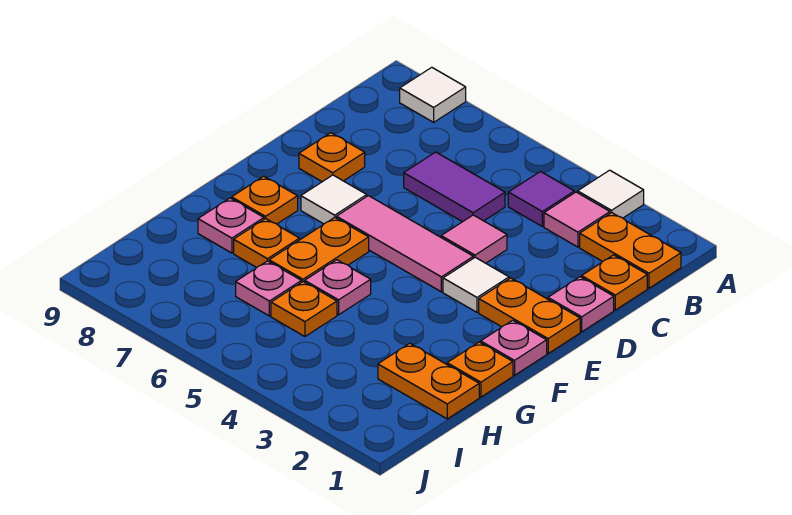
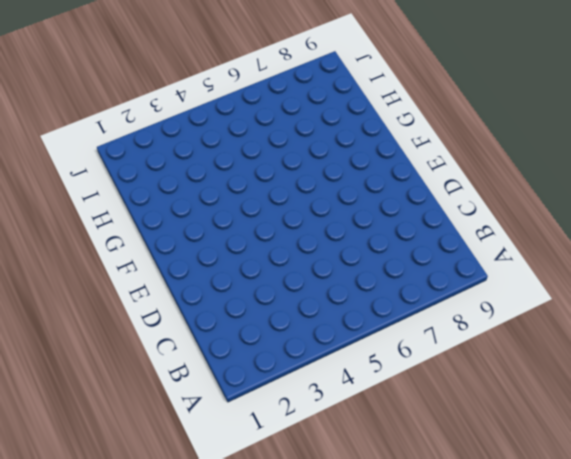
none -> white tile A3 level 1
none -> white tile A8 level 1
none -> orange plate B1:B2 level 1

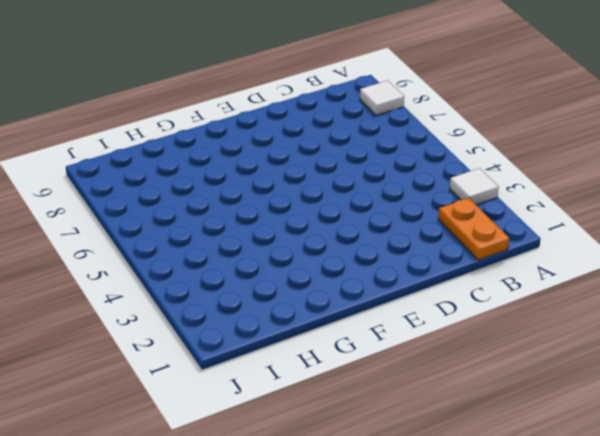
none -> pink tile B3 level 1
none -> purple tile B4 level 1
none -> orange plate C1 level 1

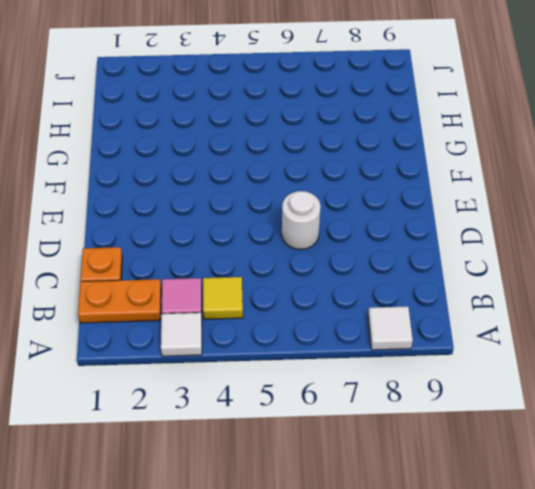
yellow tile B4 level 1 -> purple tile B4 level 1
white round brick D6 level 1 -> none
none -> purple tile C5:C6 level 1
none -> pink plate D1 level 1
none -> pink tile D4 level 1

